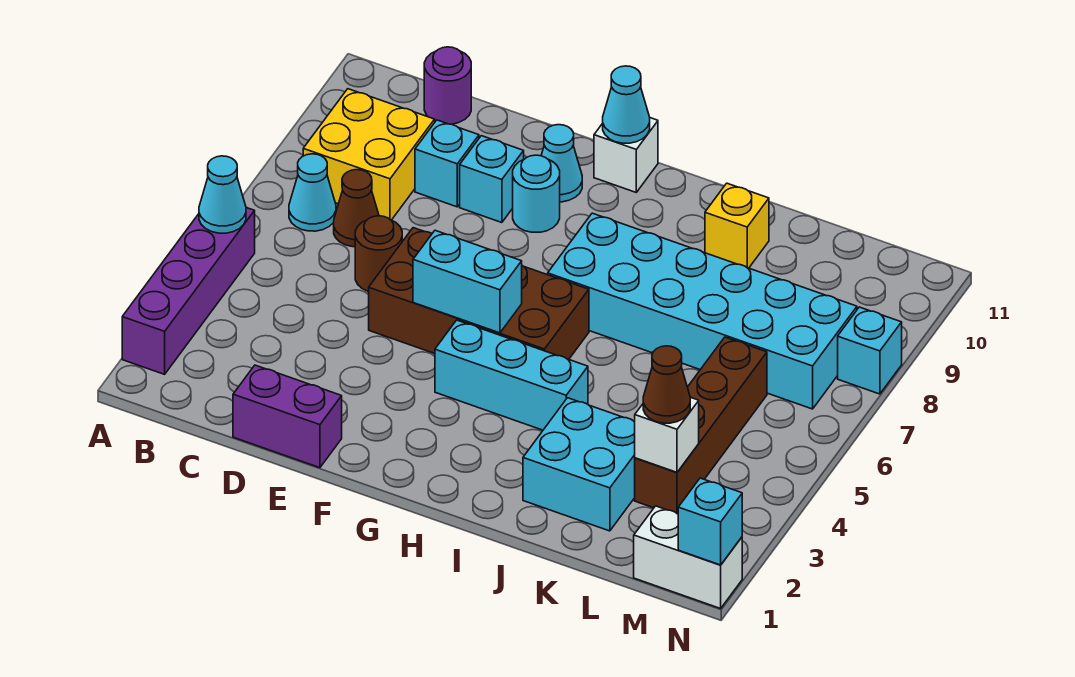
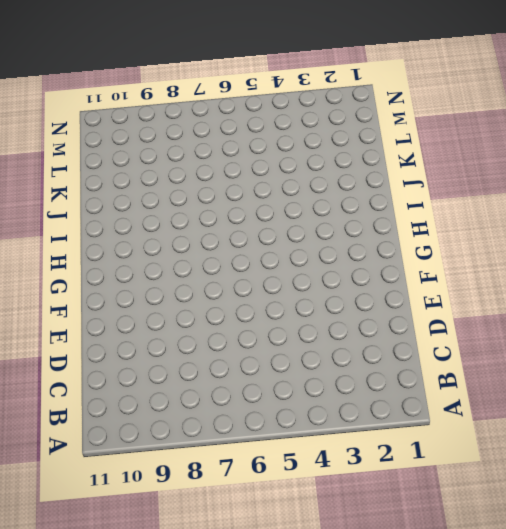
none -> purple brick A2:A5 level 1
none -> cyan cone B7 level 1
none -> yellow brick B8:C9 level 1

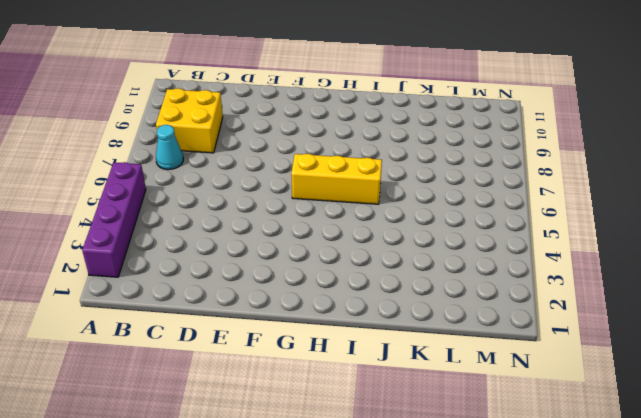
yellow brick G6:I6 level 1 -> brown brick E5:H6 level 1
none -> brown cone C7 level 1
none -> purple round brick C11 level 1
none -> purple brick D1:E1 level 1

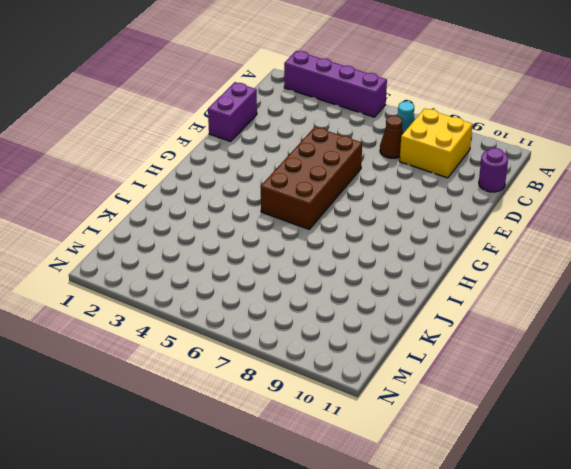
none -> brown round brick D6 level 1
none -> cyan brick D9 level 1
none -> cyan brick E9 level 1

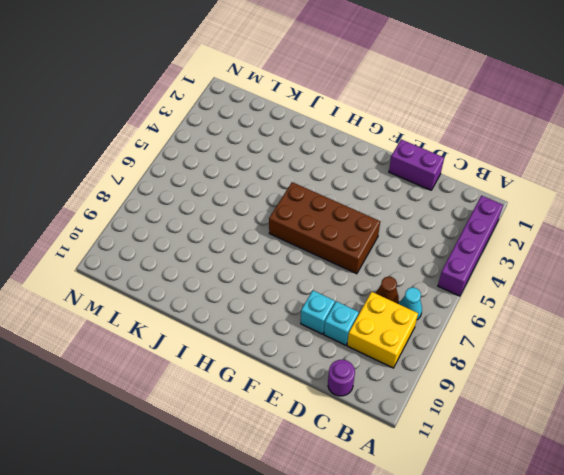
none -> brown round brick D6 level 1
none -> cyan round brick F9 level 1
none -> cyan cone F10 level 1

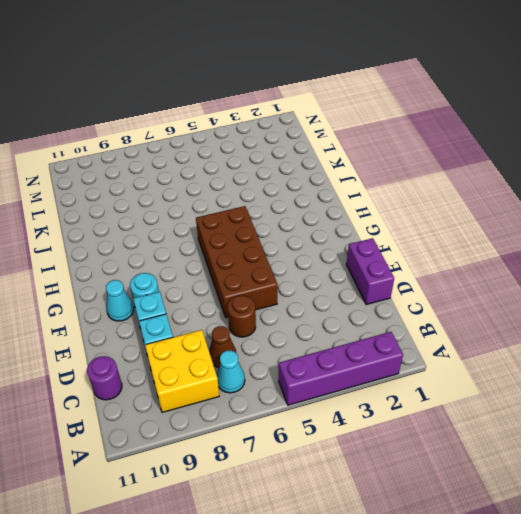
none -> cyan brick G4:I4 level 1
none -> white brick G11 level 1
none -> cyan brick H7:M8 level 1

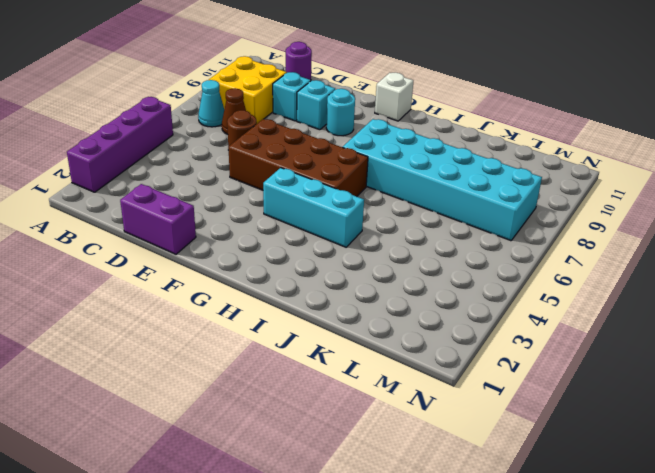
none -> cyan cone F10 level 1
none -> cyan brick J2:K3 level 1
none -> yellow brick J10 level 1

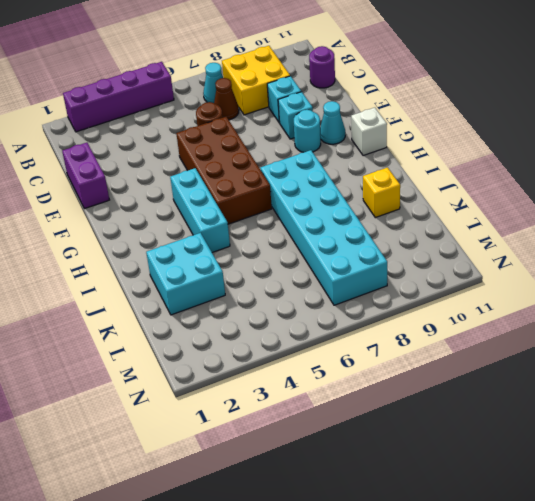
none -> brown brick L3:L6 level 1
none -> white brick M1:N1 level 1
none -> cyan brick N8 level 1

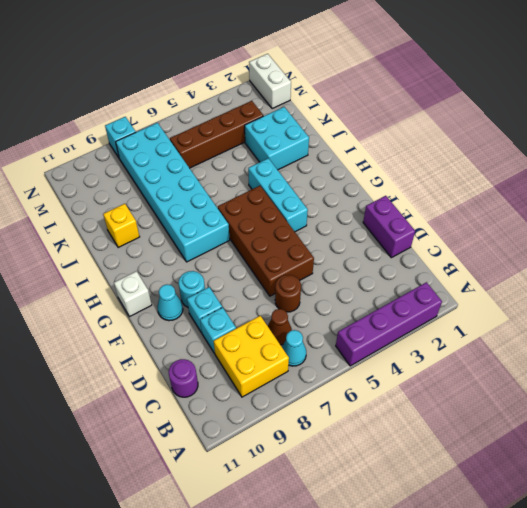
none -> cyan cone A5 level 2
none -> cyan brick F5:G5 level 2
none -> cyan cone G11 level 2

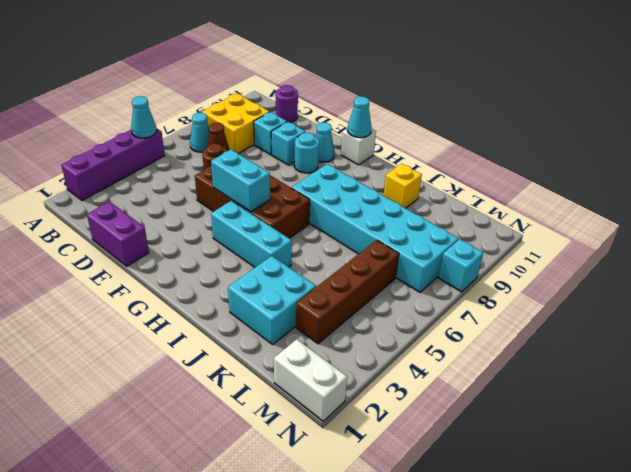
none -> white brick L3 level 2
none -> cyan brick N1 level 2
none -> brown cone L3 level 3

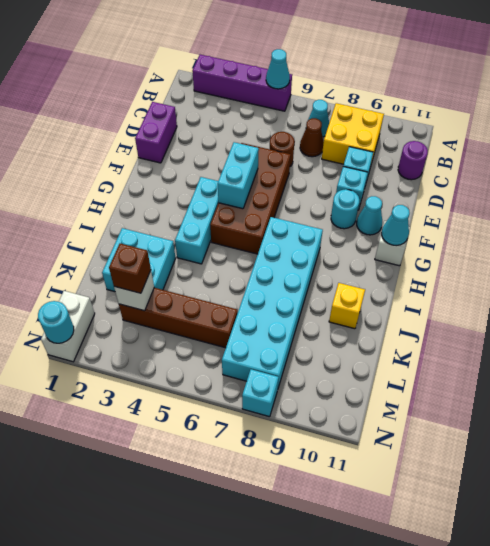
brown brick L3 level 3 -> brown cone L3 level 3
cyan round brick N1 level 2 -> cyan brick N1 level 2

